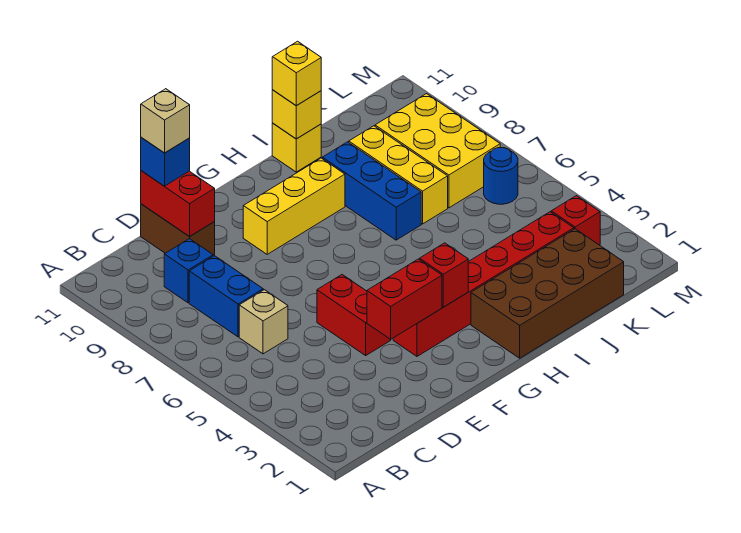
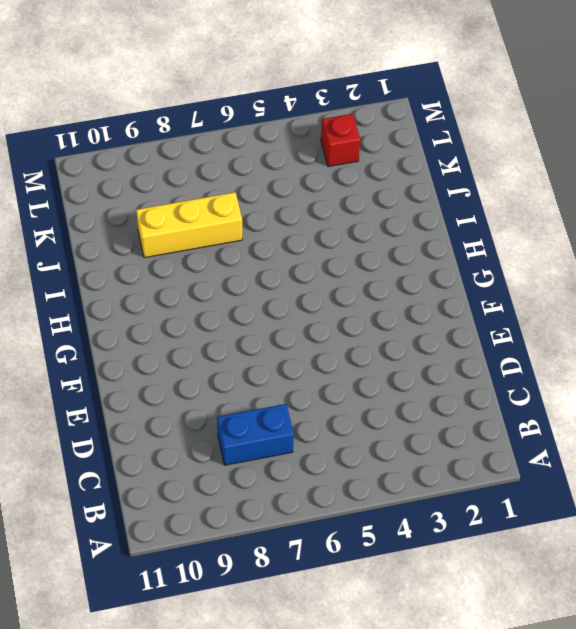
none -> tan brick C6 level 1
none -> blue brick C9 level 1
none -> brown brick D10:D11 level 1

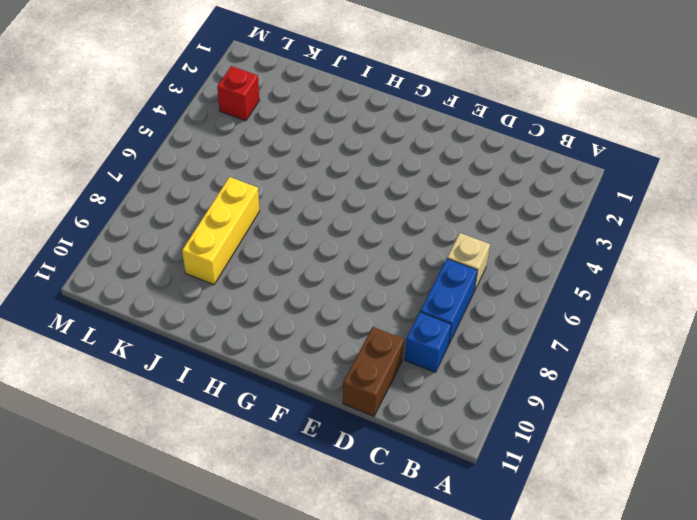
none -> red brick E4:E5 level 1
none -> red brick F3:K3 level 1
none -> yellow brick F9:H9 level 1

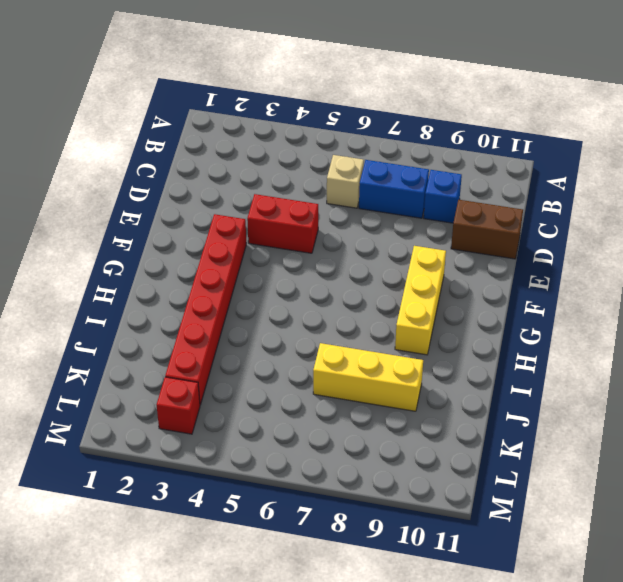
none -> brown brick H1:K2 level 1
none -> blue brick I7:I9 level 1
none -> yellow brick I11 level 1

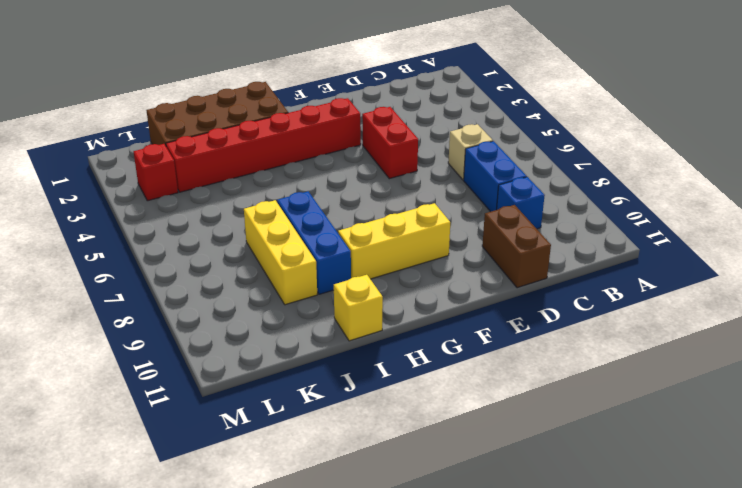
none -> yellow brick K7:L9 level 1
none -> blue round brick L6 level 1
none -> red brick D10:D11 level 2

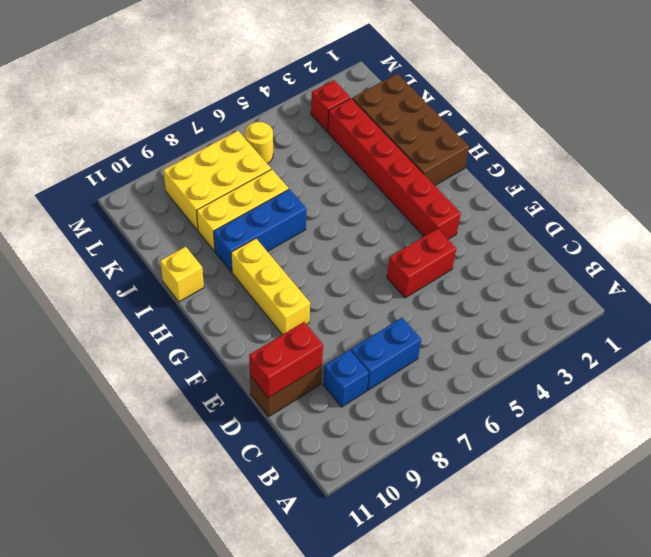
yellow round brick L6 level 1 -> blue round brick L6 level 1
none -> tan brick C6 level 1
none -> red brick E3:F3 level 2
none -> red brick G3 level 2

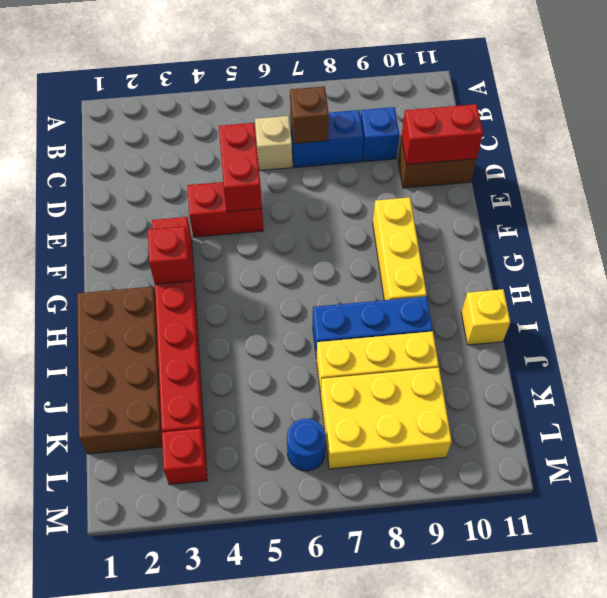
brown brick C7 level 2 -> none
red brick D5:E5 level 2 -> red brick E3:F3 level 2
none -> yellow brick I11 level 2
none -> blue brick D11 level 3
none -> yellow brick I11 level 3

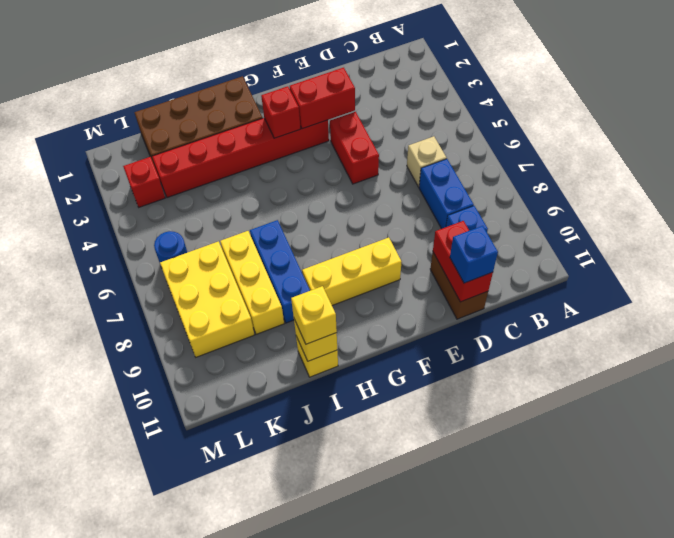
none -> tan brick D11 level 4

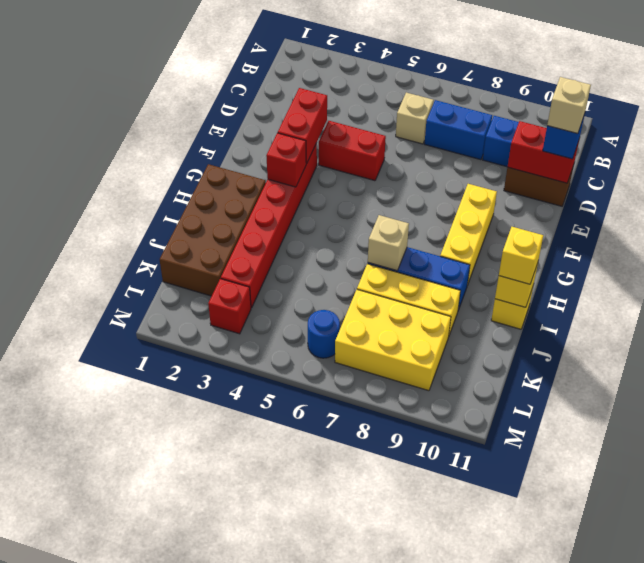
tan brick I7 level 2 -> none

